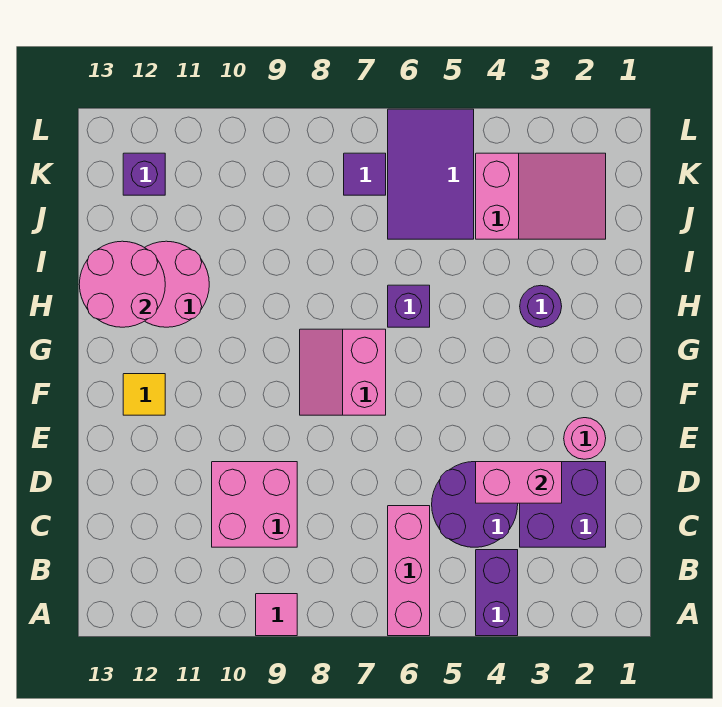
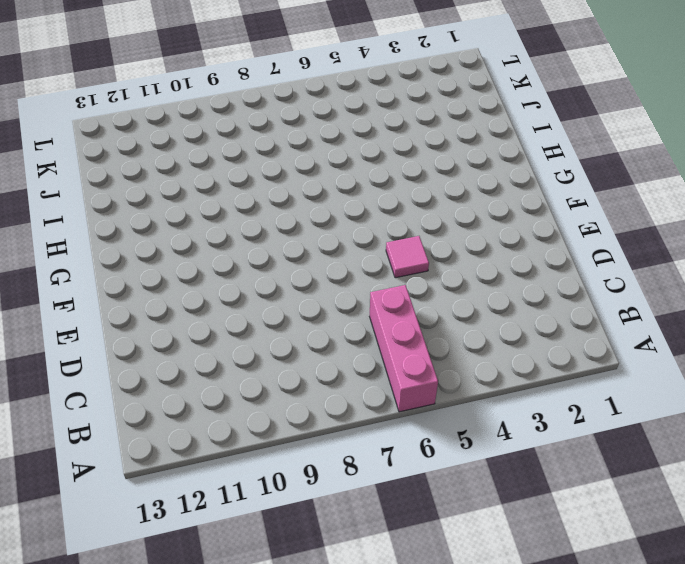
pink tile E5 level 1 -> pink tile A9 level 1
none -> purple brick A4:B4 level 1
none -> purple brick C2:D3 level 1
none -> purple round brick C4:D5 level 1

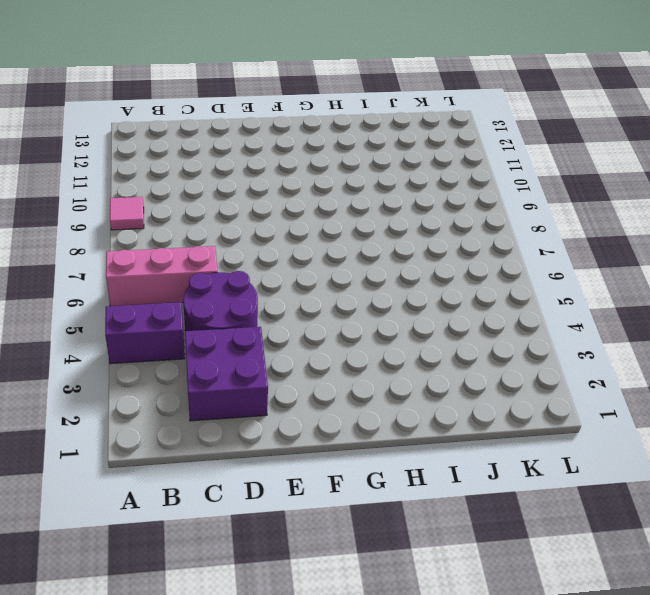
none -> pink brick C9:D10 level 1
none -> pink round brick E2 level 1
none -> pink slope F7:G8 level 1 top 7

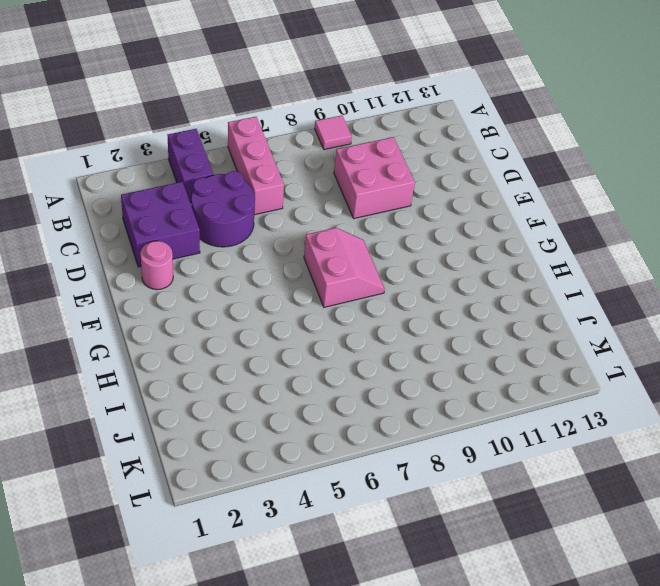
none -> yellow tile F12 level 1
none -> purple round brick H3 level 1
none -> purple brick H6 level 1

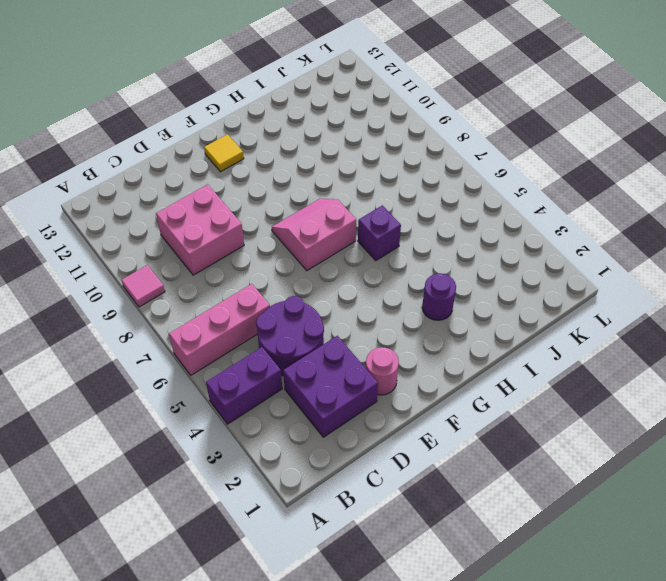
none -> pink round brick H11:I12 level 1
none -> pink slope J2:K4 level 1 top 4
none -> purple tile J5:L6 level 1

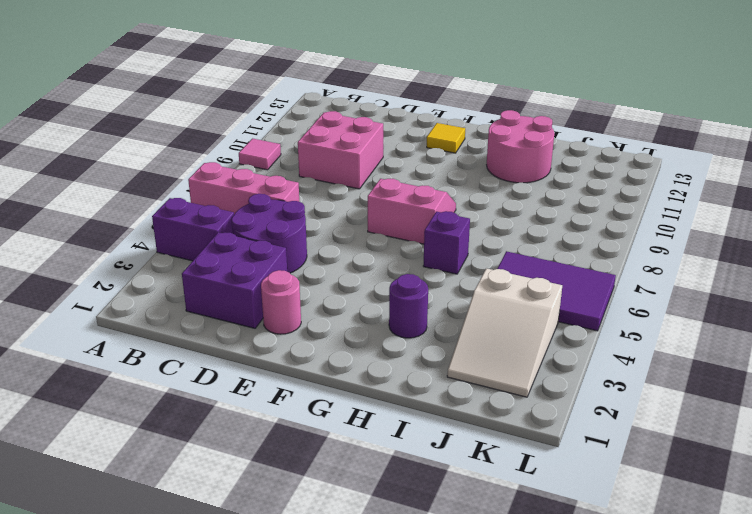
white slope J2:K4 level 1 top 4 -> pink slope J2:K4 level 1 top 4
none -> purple tile K7 level 1
none -> purple brick K12 level 1
none -> pink brick D3:D4 level 2

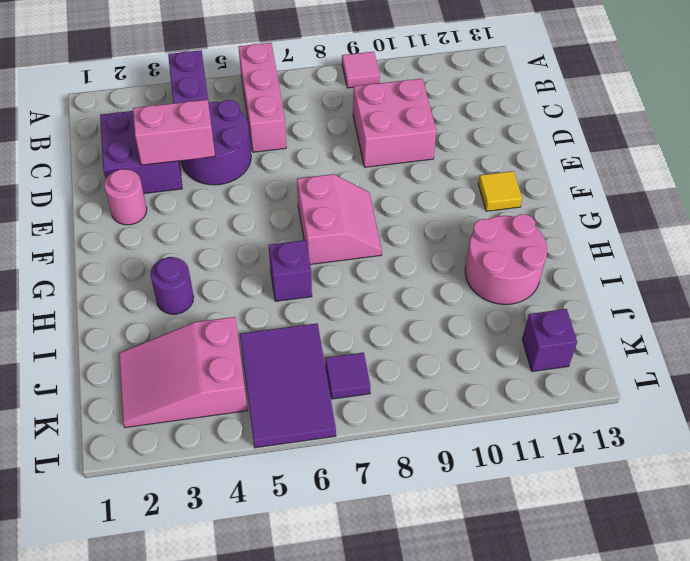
none -> pink round brick H12:I13 level 2

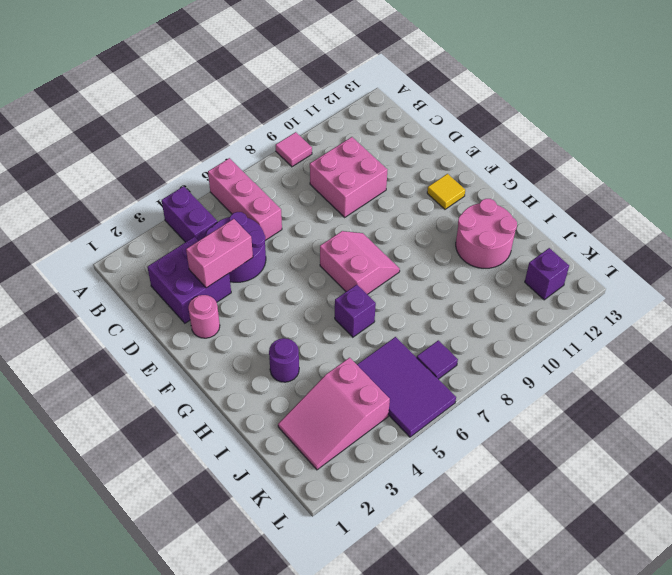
none -> pink round brick H12:I13 level 2

